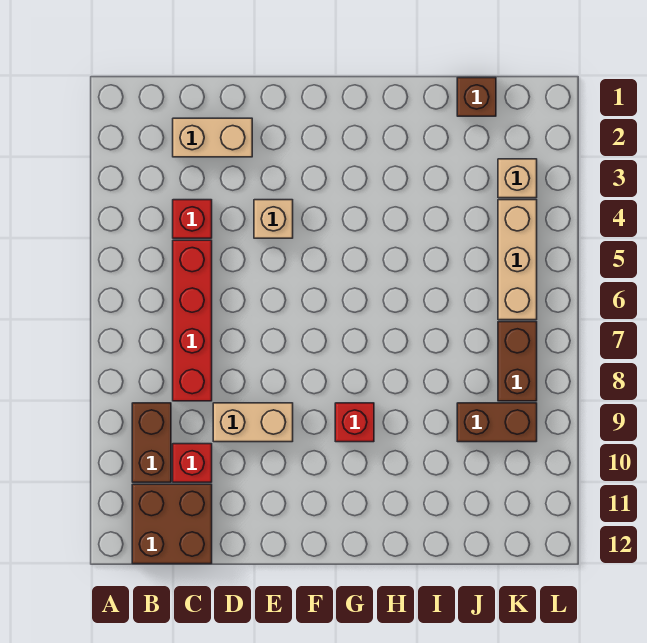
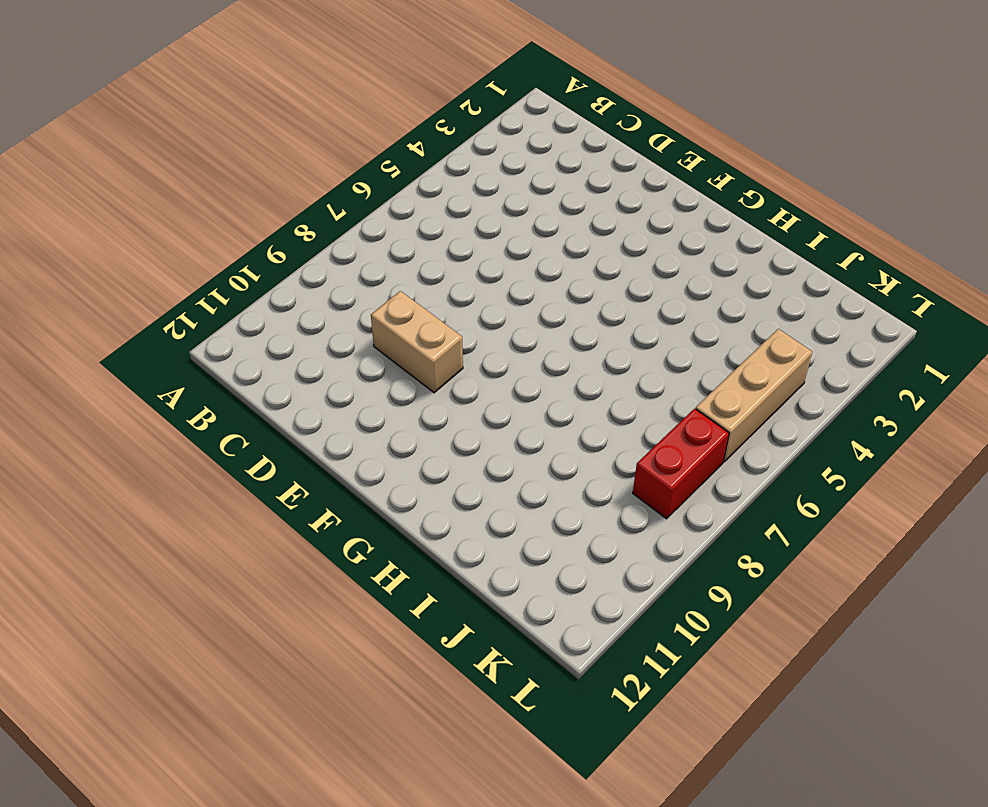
red brick K7:K8 level 1 -> brown brick K7:K8 level 1
none -> brown brick B9:B10 level 1
none -> brown brick B11:C12 level 1
none -> tan brick C2:D2 level 1

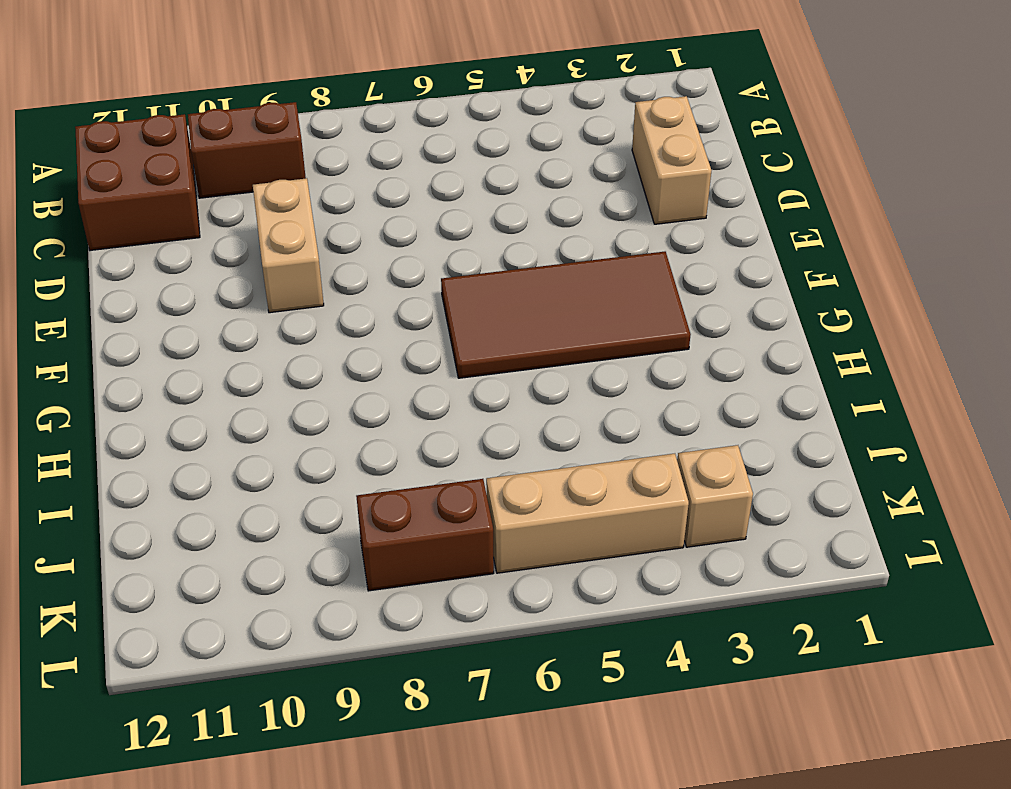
brown tile F3:G6 level 1 -> none
none -> red brick C4 level 1
none -> red brick C5:C8 level 1
none -> red brick C10 level 1

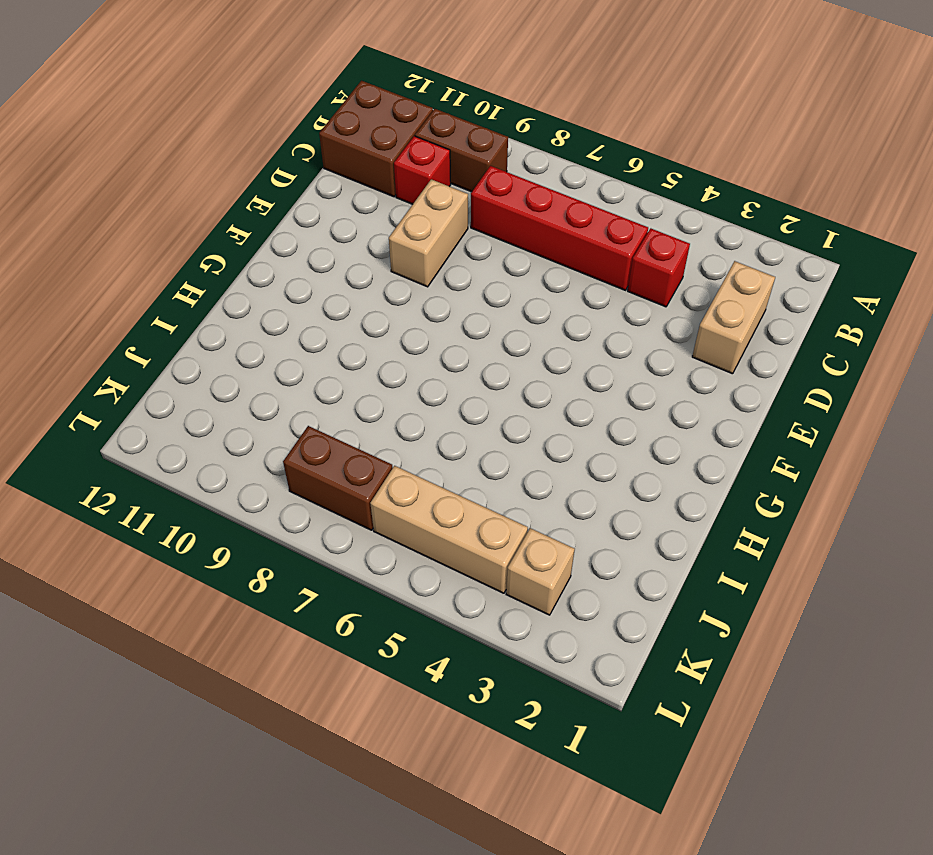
none -> tan brick E4 level 1
none -> red brick G9 level 1
none -> brown brick J1 level 1

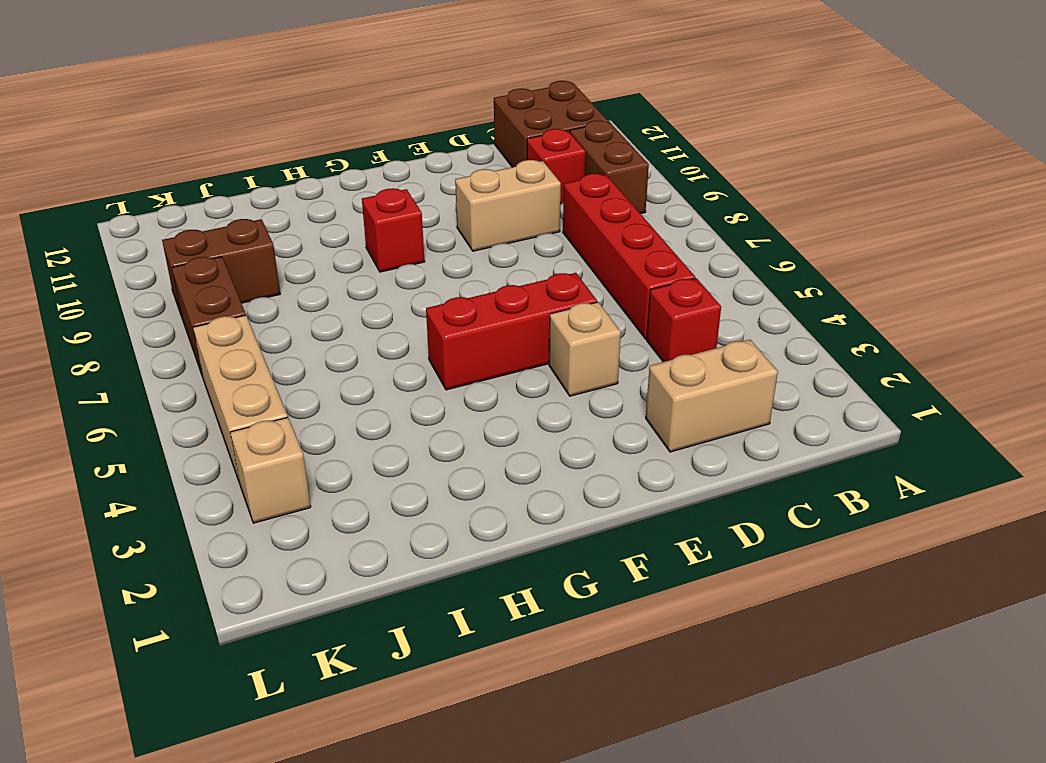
red brick E5:G5 level 1 -> none
none -> brown brick J1 level 1

